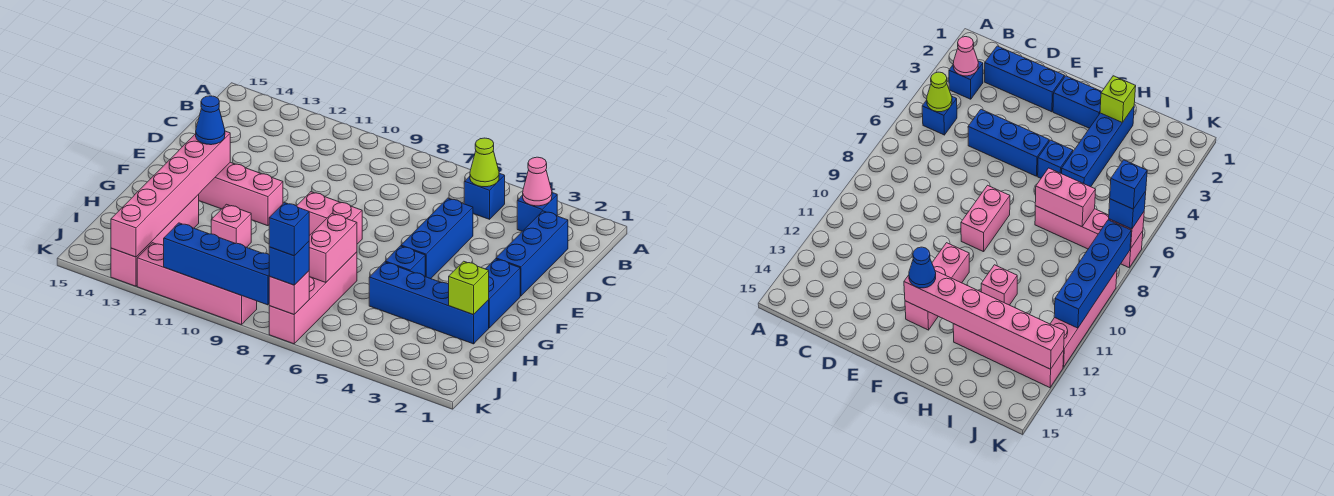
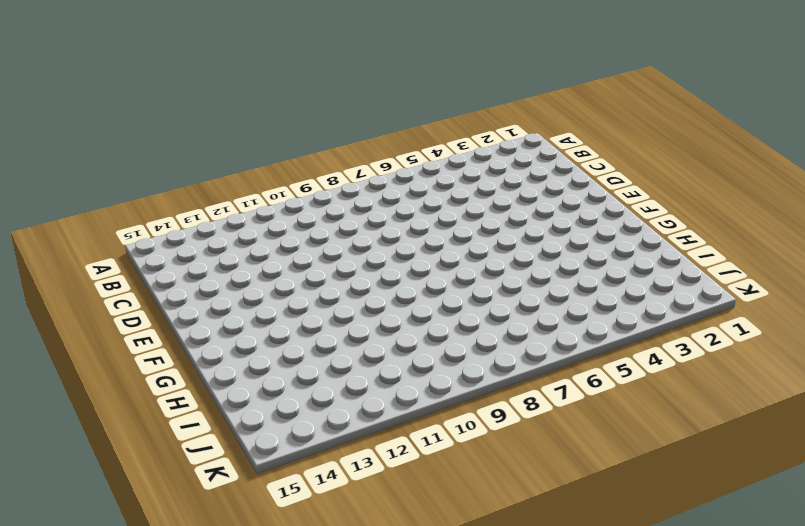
none -> blue brick B3 level 1
none -> blue brick B5 level 1
none -> blue brick C2:E2 level 1

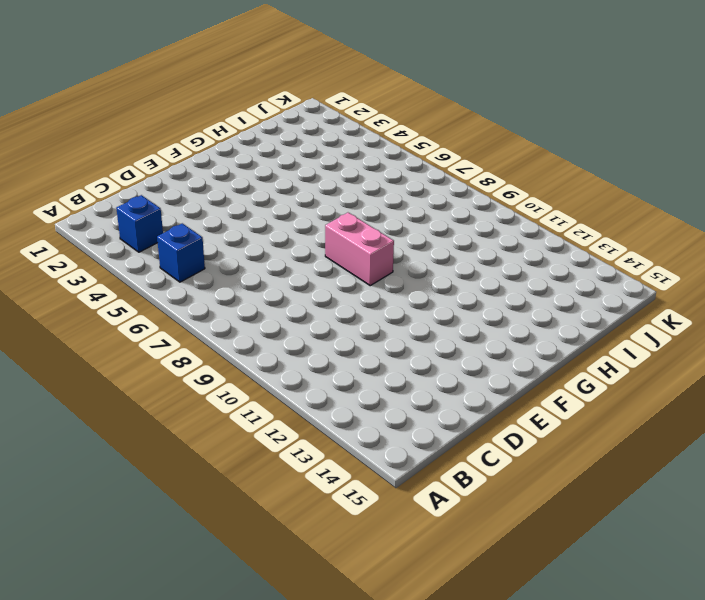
none -> blue brick C2:E2 level 1
none -> blue brick D5:F5 level 1
none -> blue brick F2:G2 level 1

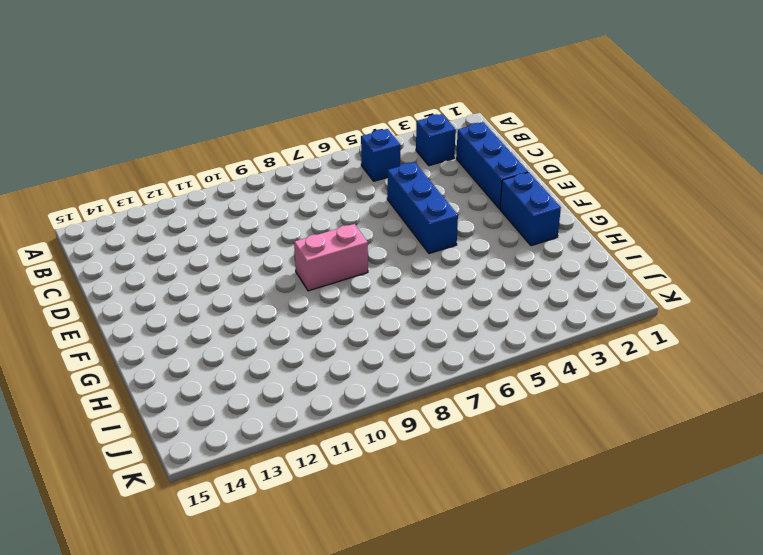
none -> pink brick F11:F13 level 1
none -> blue brick G5 level 1
none -> blue brick H2:H5 level 1

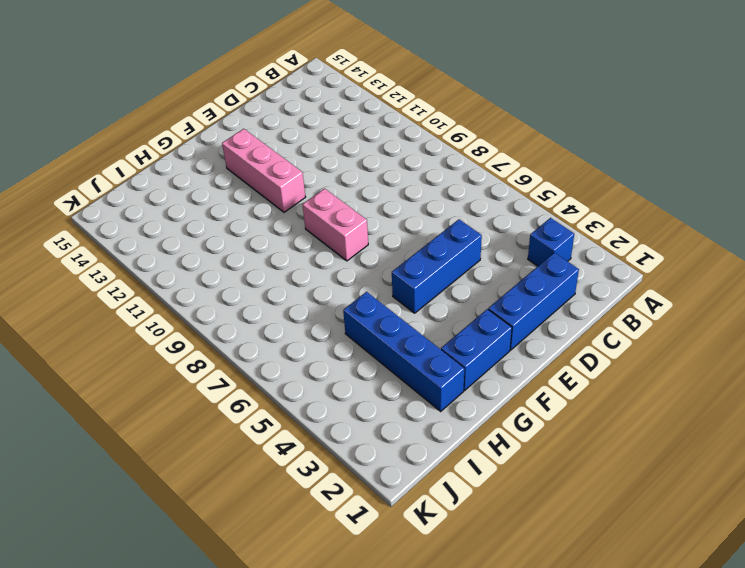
none -> blue brick B5 level 1
none -> blue brick G5 level 1
none -> pink brick H7:K7 level 1

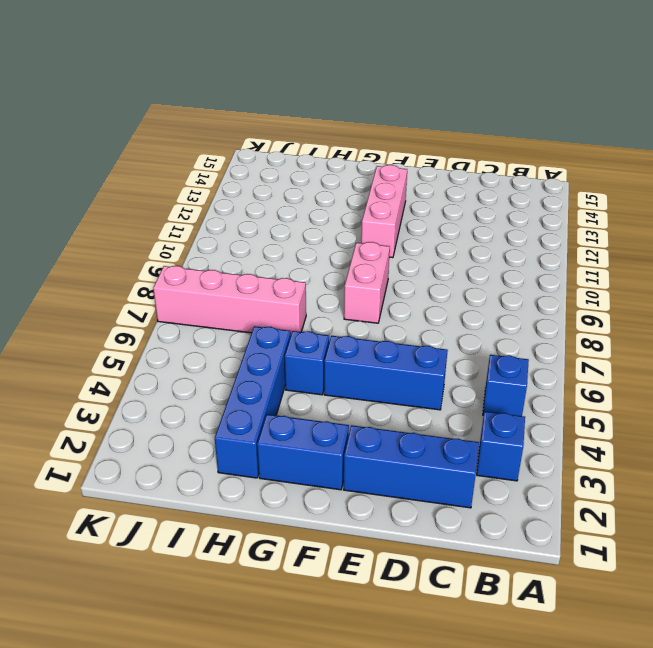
none -> pink brick H11 level 1
none -> pink brick H13:K13 level 1
none -> pink brick K9:K12 level 1

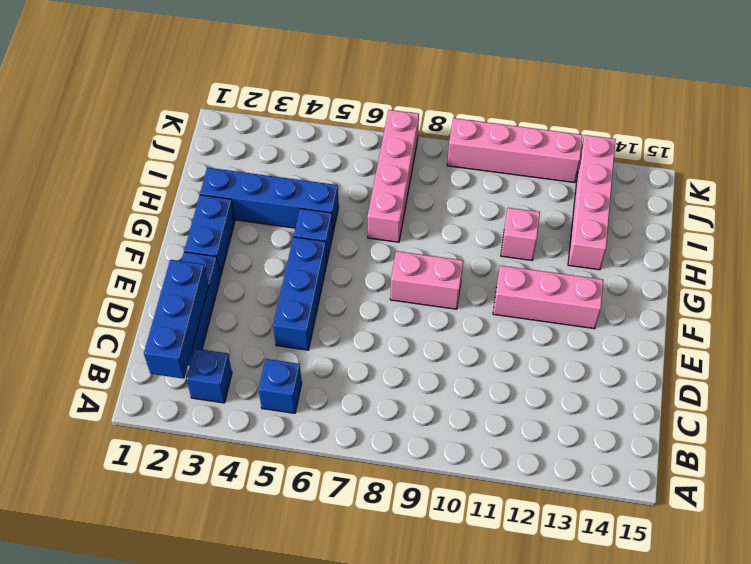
blue brick B2:D2 level 2 -> none
none -> pink cone B3 level 2
none -> lime cone B5 level 2
none -> pink brick F13:K13 level 2

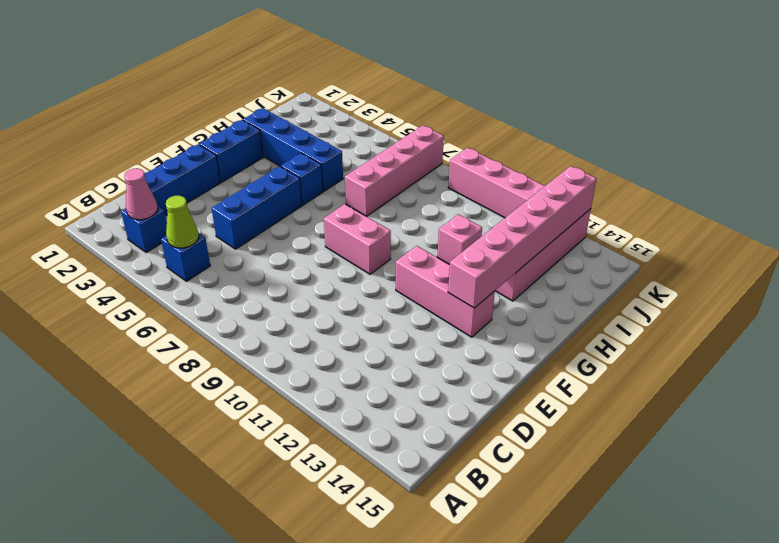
none -> lime brick H2 level 2
none -> pink brick H7:I7 level 2
none -> pink brick K7 level 2

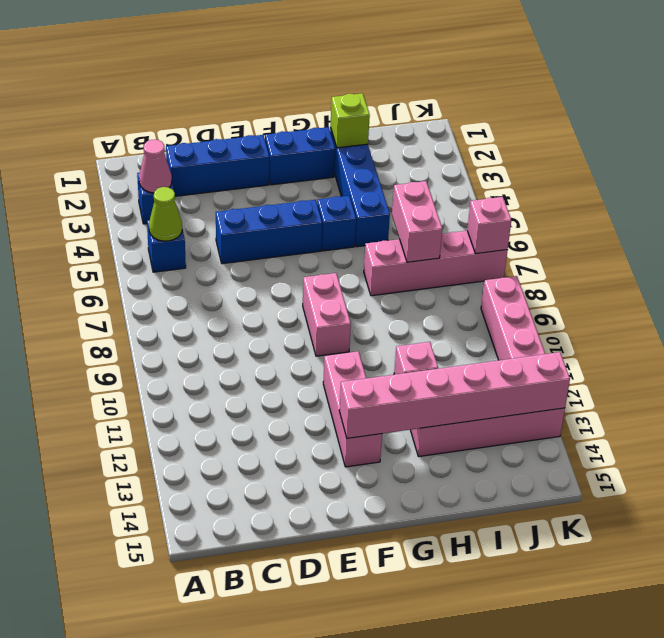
pink brick I6:I7 level 2 -> pink brick H7:I7 level 2
none -> blue brick K8:K11 level 2
none -> blue cone F13 level 3
none -> blue brick K7 level 3

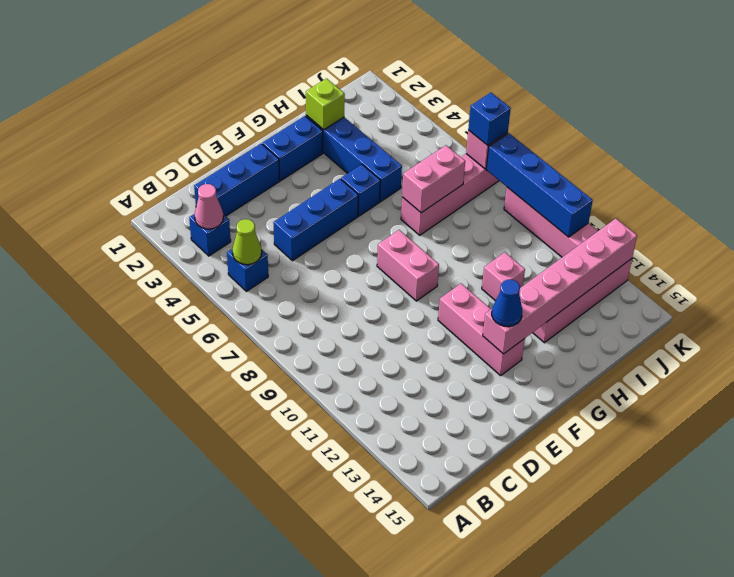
none -> blue brick K7 level 4

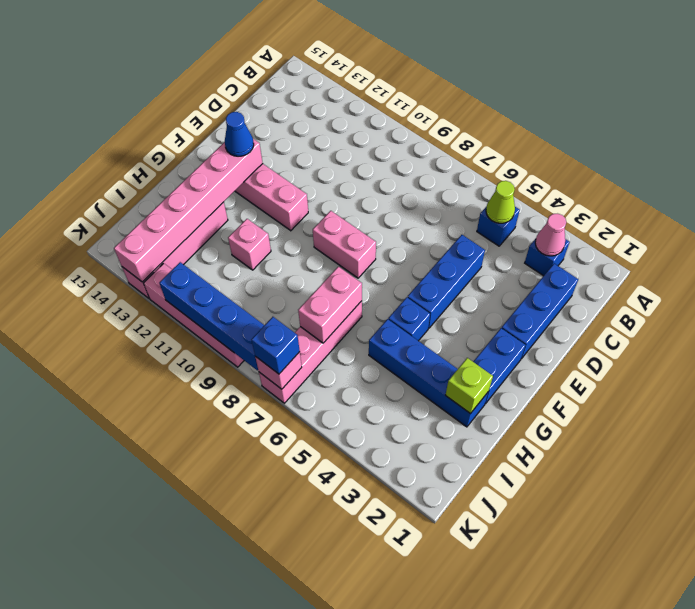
none -> blue brick K7 level 4

